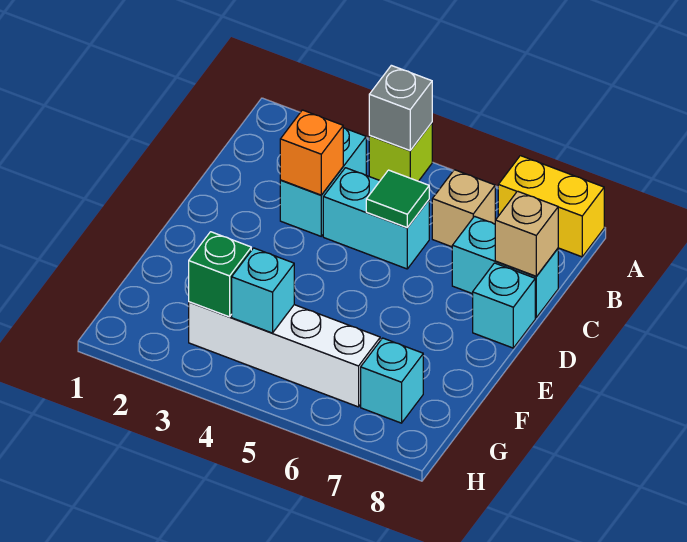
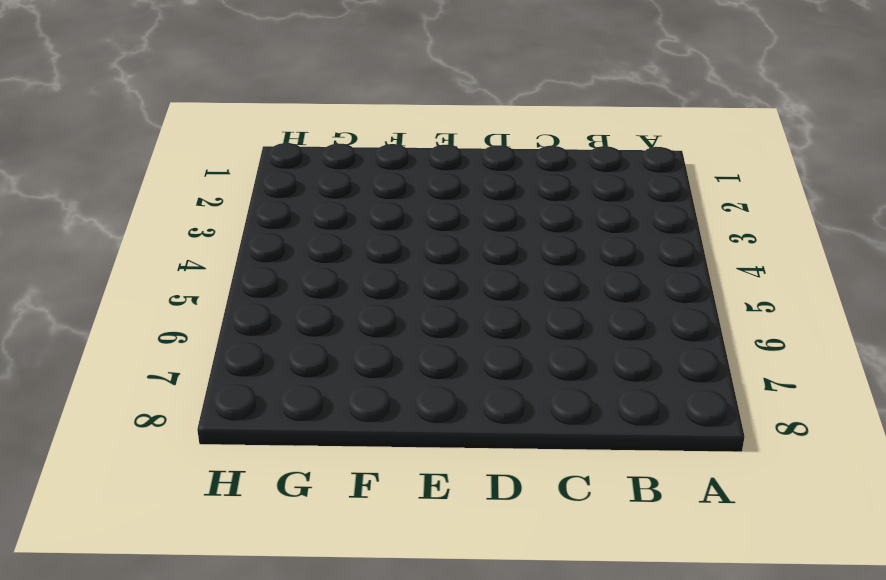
none -> lime brick A4 level 1
none -> yellow brick A7:A8 level 1
none -> cyan brick B3:C3 level 1

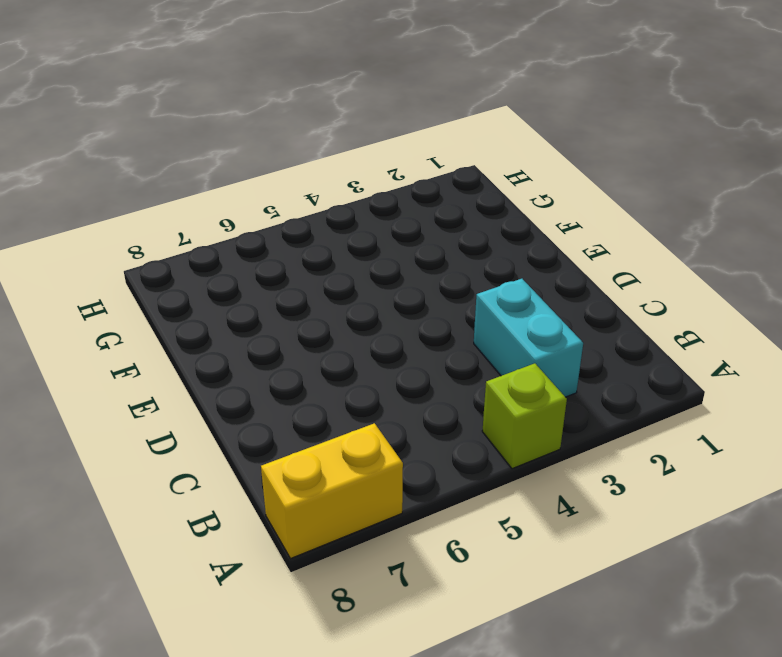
none -> tan brick B6 level 1
none -> cyan brick C4:C5 level 1
none -> cyan brick C7:C8 level 1

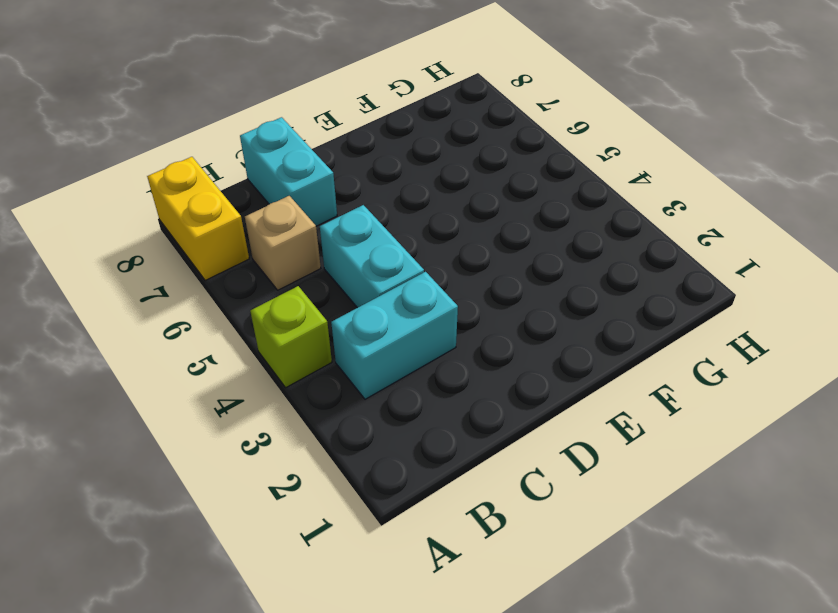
none -> cyan brick D8 level 1
none -> white brick G3:G6 level 1
none -> cyan brick G7 level 1

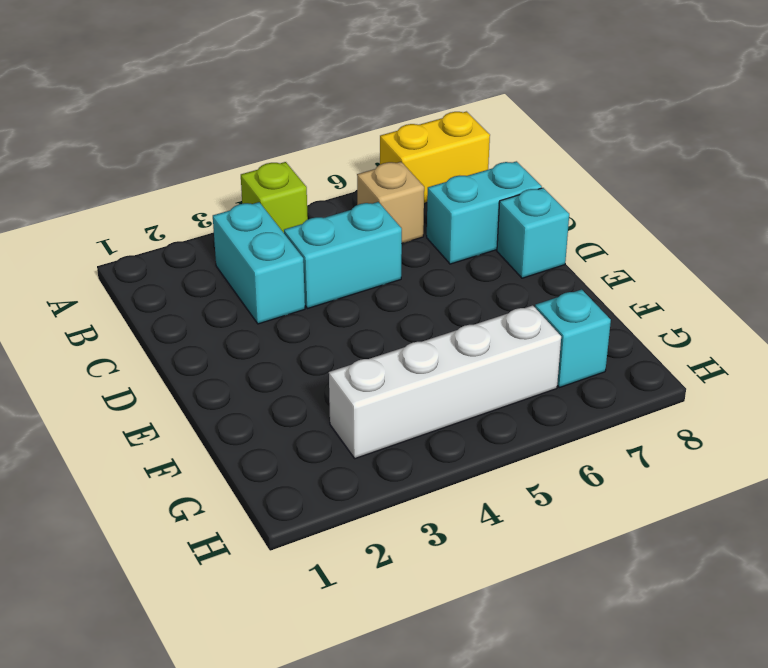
none -> grey brick A4 level 2
none -> orange brick C3 level 2
none -> green tile C5 level 2

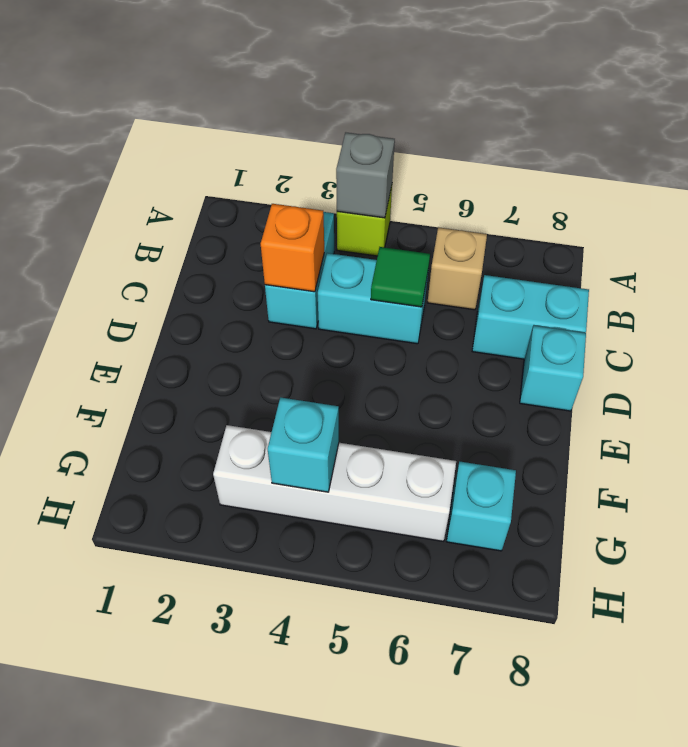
none -> yellow brick A7:A8 level 1
none -> tan brick C8 level 2
none -> green brick G3 level 2

